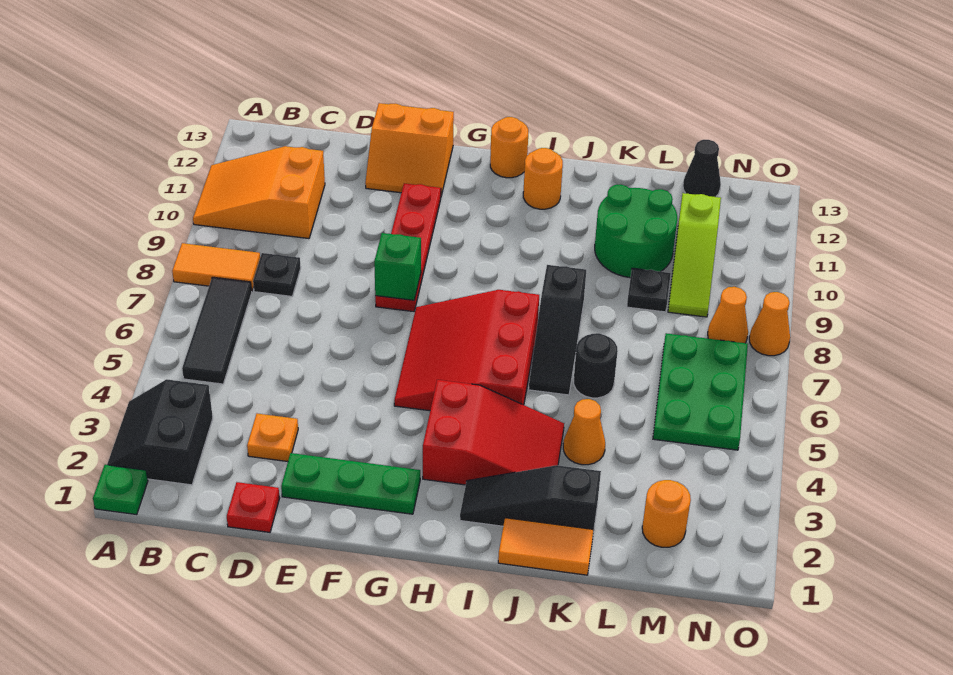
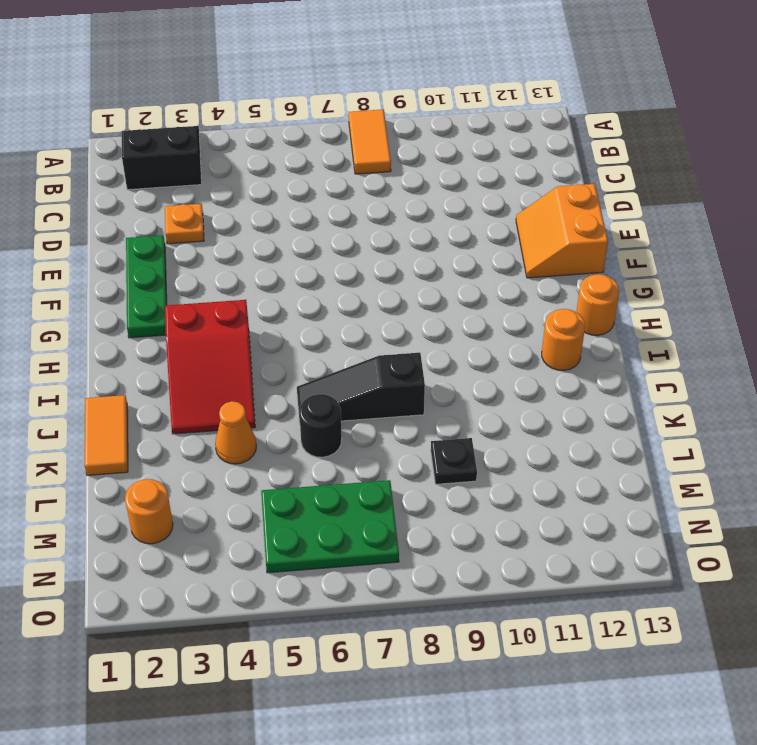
none -> green plate A1 level 1
none -> orange slope A10:C11 level 1 top C
none -> black tile B5:B7 level 1

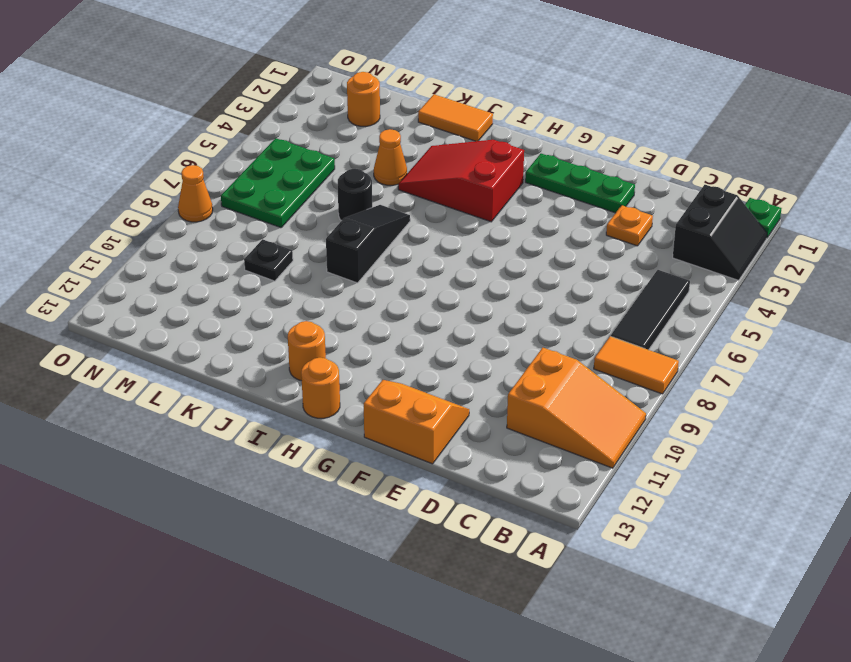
none -> black plate C8 level 1
none -> red plate D1 level 1
none -> red plate F8:F11 level 1

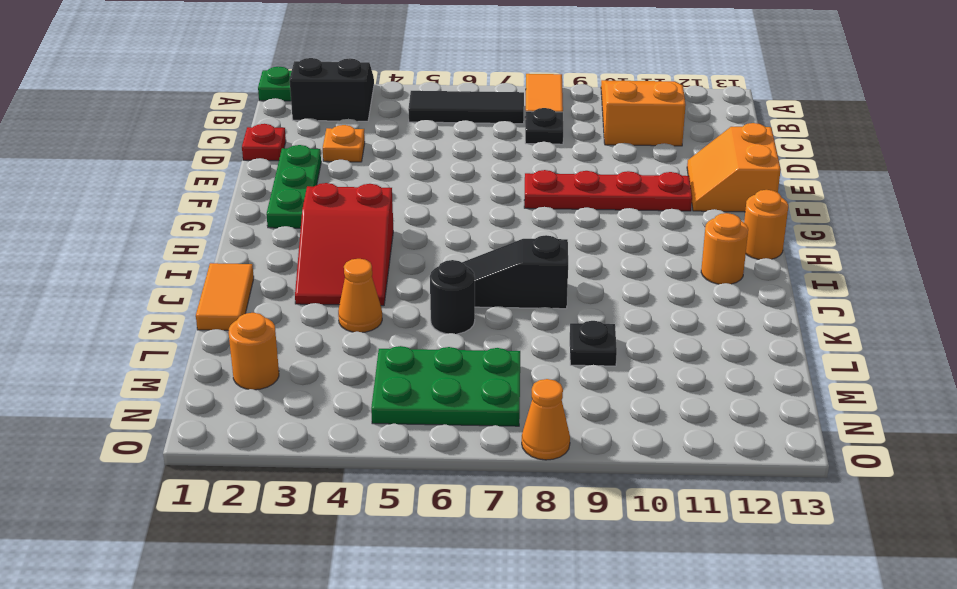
none -> red slope G5:I7 level 1 top I
none -> black slope I2:K2 level 1 top K
none -> green round brick K10:L11 level 1

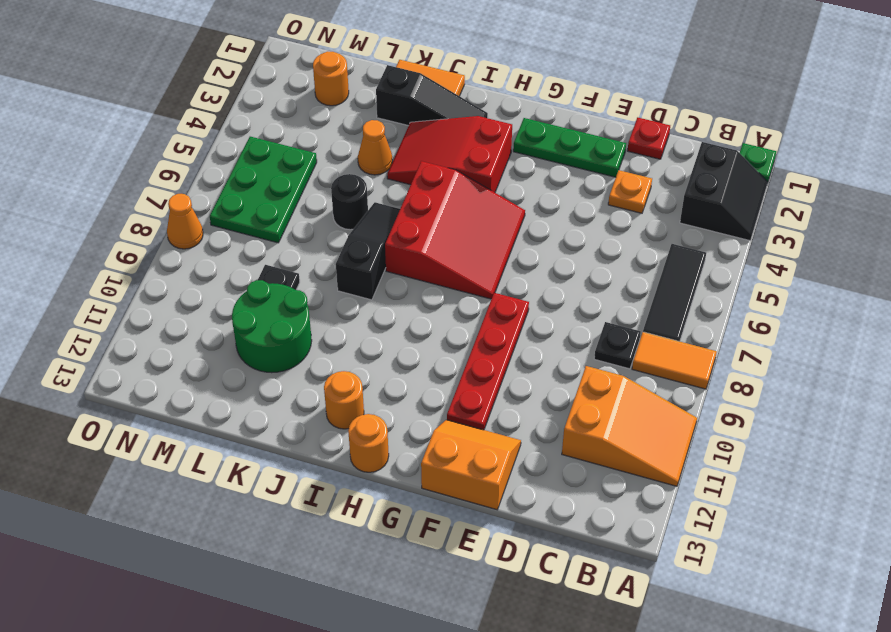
none -> lime slope M9:M11 level 1 top 11
none -> black cone M13 level 1
none -> orange cone N8 level 1

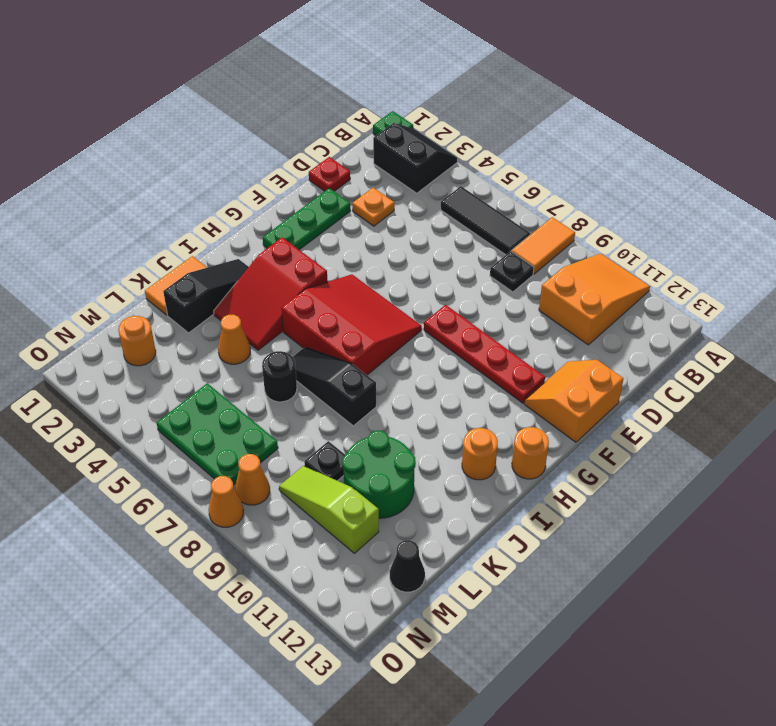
none -> green brick F8 level 2

